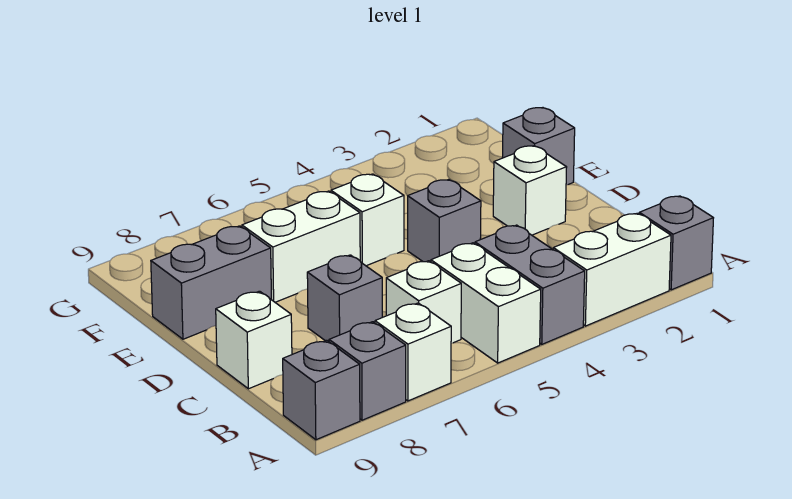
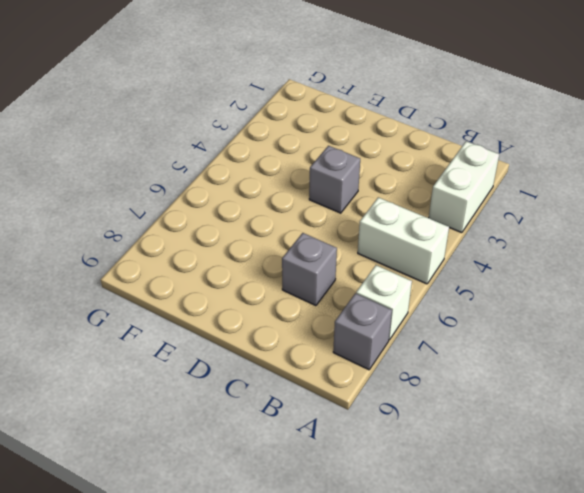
none -> grey brick A1 level 1
none -> grey brick A4:B4 level 1
none -> grey brick A9 level 1

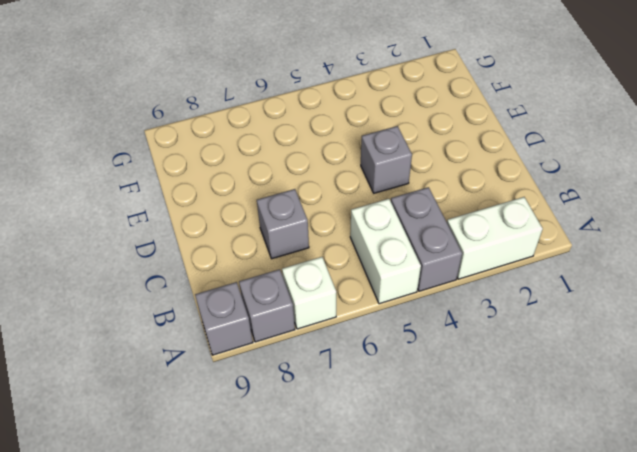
none -> grey brick A1 level 1
none -> white brick B6 level 1
none -> white brick C9 level 1

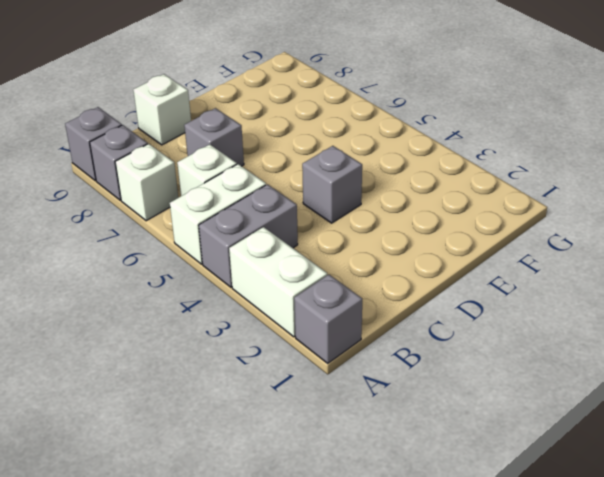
none -> white brick D2 level 1
none -> grey brick E1 level 1
none -> white brick E5 level 1

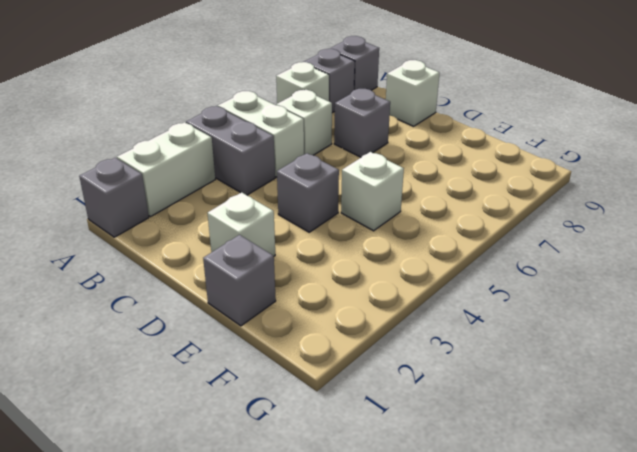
none -> white brick E6:E7 level 1
none -> grey brick E8:E9 level 1

